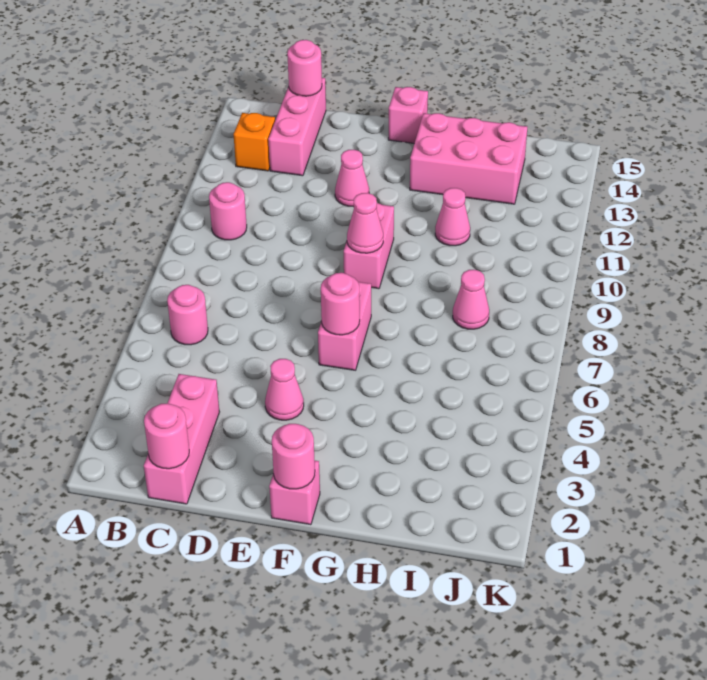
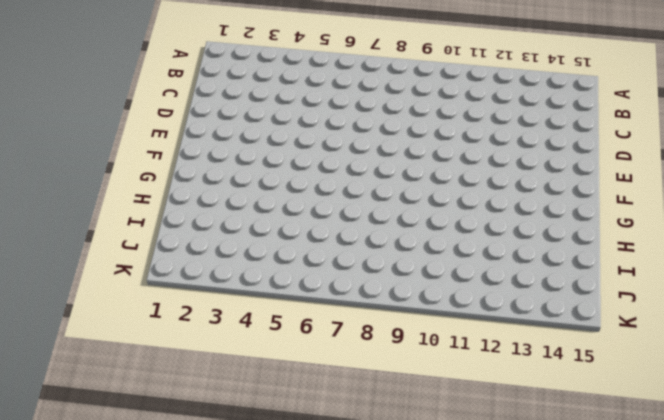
none -> pink round brick B6 level 1
none -> pink round brick B10 level 1
none -> orange brick B13 level 1

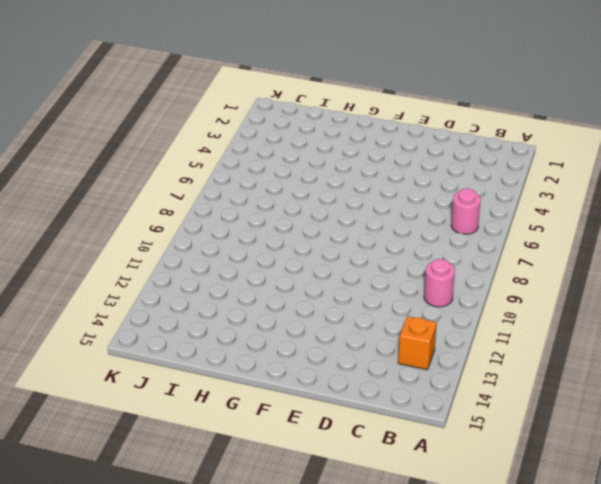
none -> pink brick C1:C3 level 1
none -> pink brick C13:C15 level 1
none -> pink cone E4 level 1

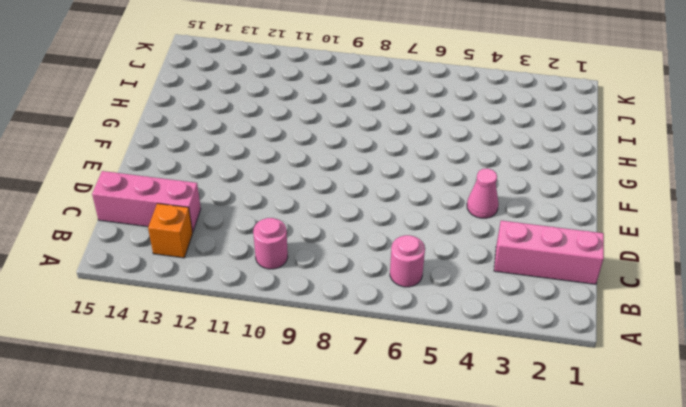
none -> pink cone E12 level 1
none -> pink brick F1 level 1
none -> pink brick F6:F7 level 1

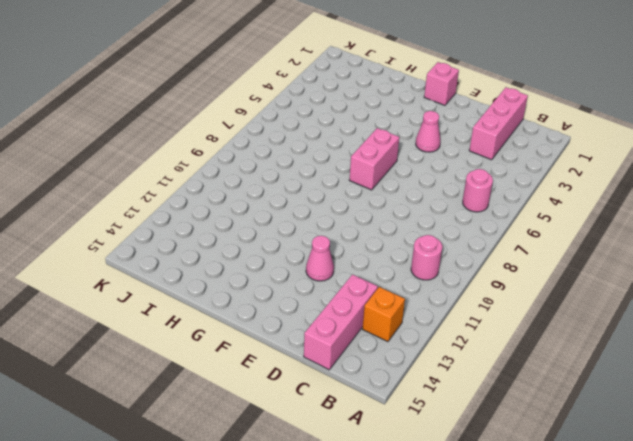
none -> pink brick F9:F10 level 1
none -> pink brick F15 level 1
none -> pink brick G13:I14 level 1

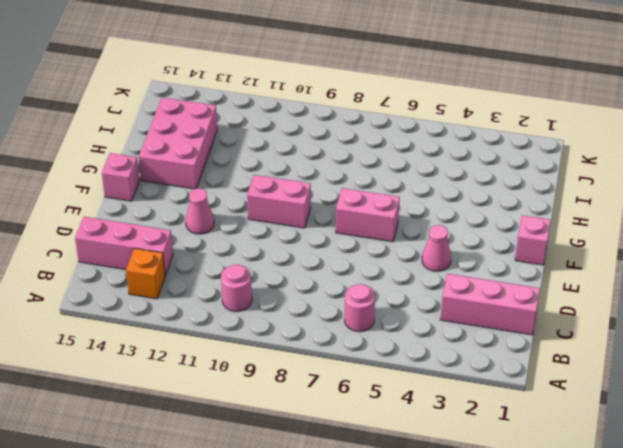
none -> pink cone H11 level 1
none -> pink cone I8 level 1
none -> pink round brick C1 level 2

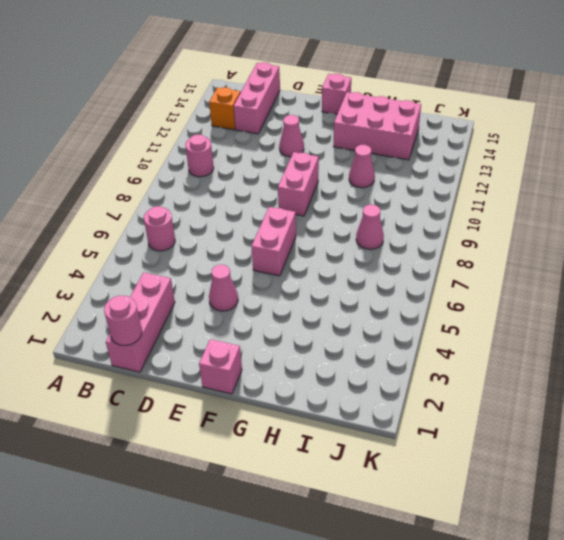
none -> pink round brick C15 level 2
none -> pink round brick F1 level 2
none -> pink round brick F6 level 2

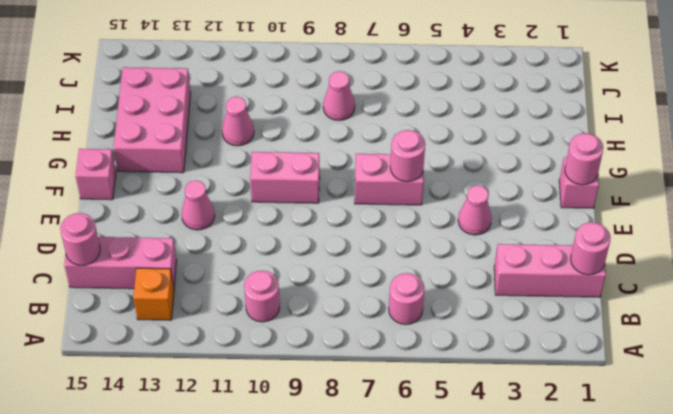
none -> pink cone F9 level 2

